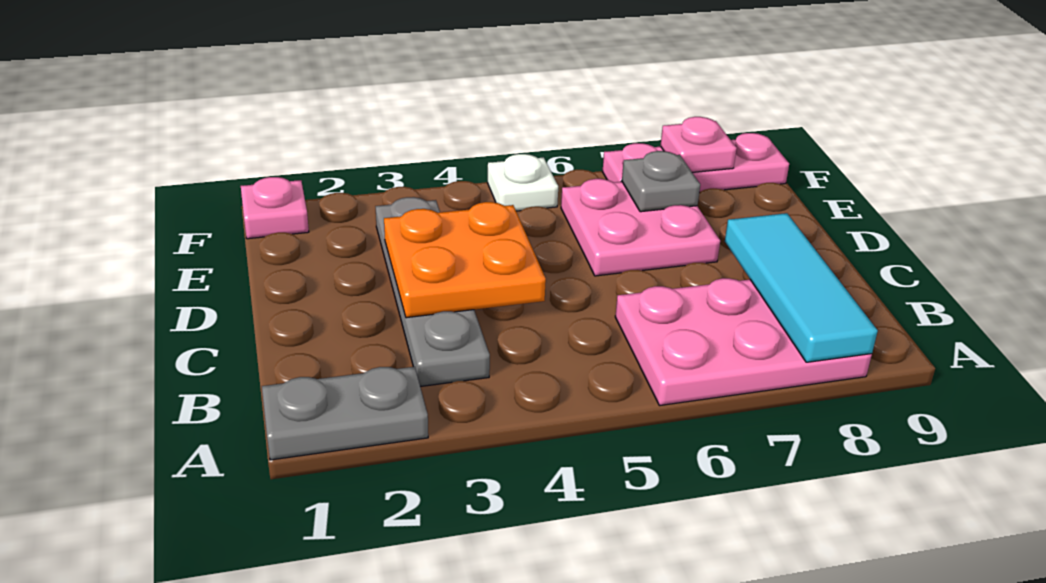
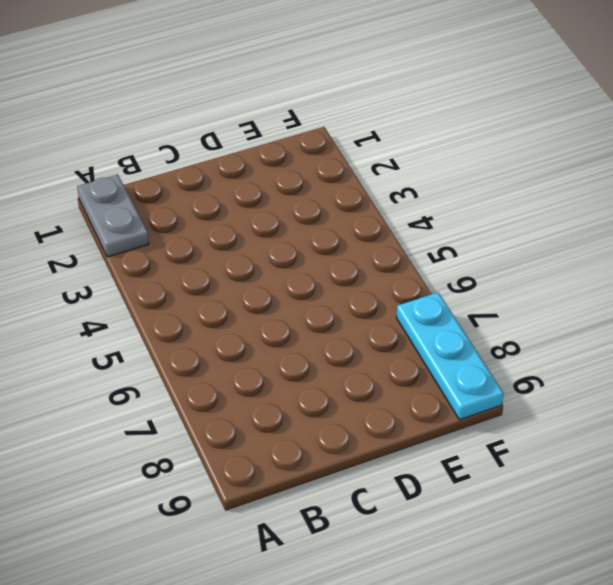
cyan plate F7:F9 level 1 -> pink plate F7:F9 level 1
none -> pink plate A6:B8 level 1
none -> grey plate B3:E3 level 1

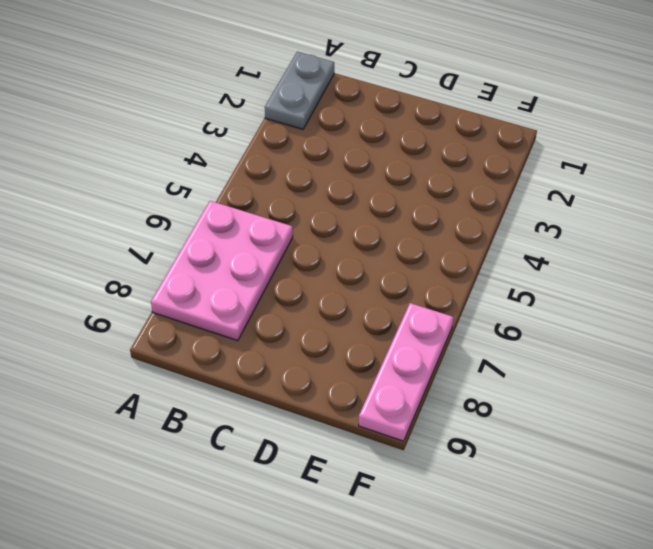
none -> grey plate B3:E3 level 1
none -> pink plate D6:E7 level 1

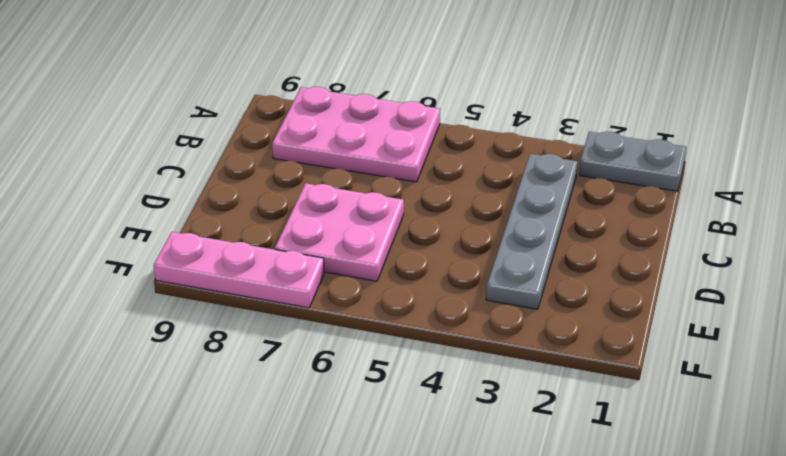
none -> pink plate F1 level 1
none -> white plate F5 level 1

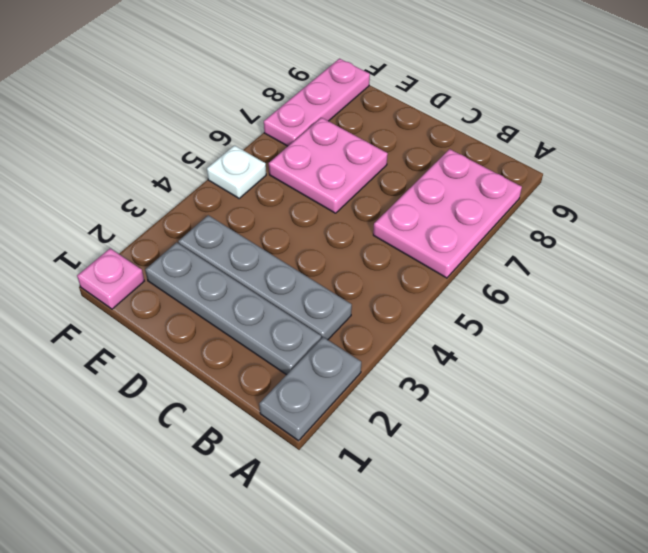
grey plate B2:E2 level 1 -> none
none -> cyan tile A8:C8 level 2
none -> orange plate C3:D4 level 2

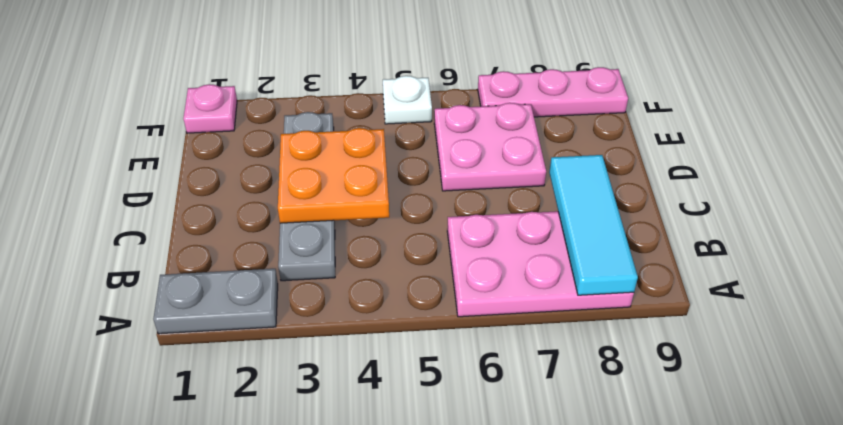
none -> grey plate E7 level 2
none -> pink plate F8 level 2

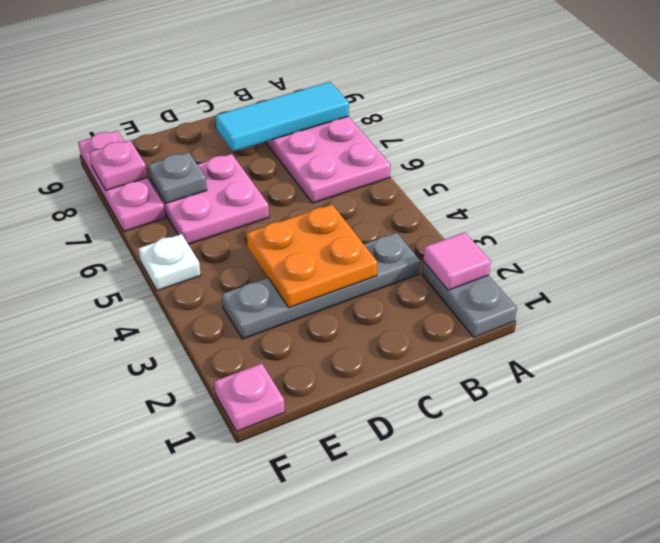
pink tile A2 level 2 -> none

